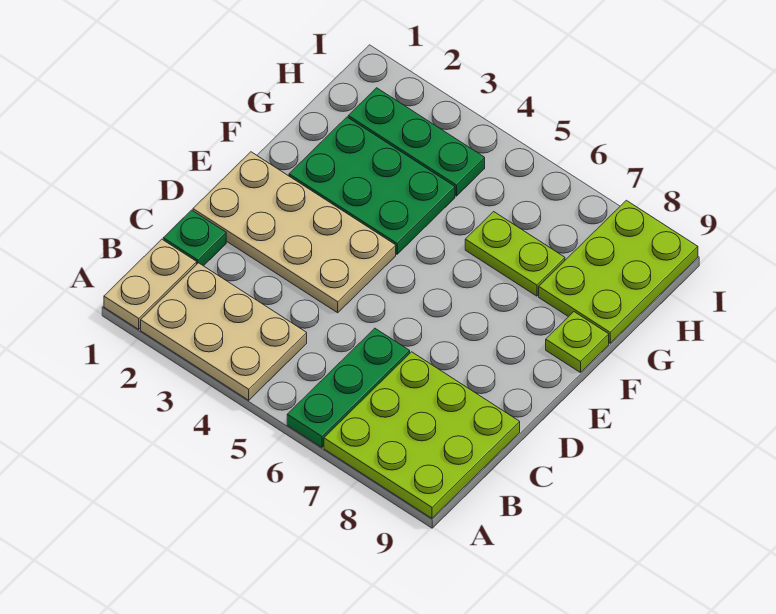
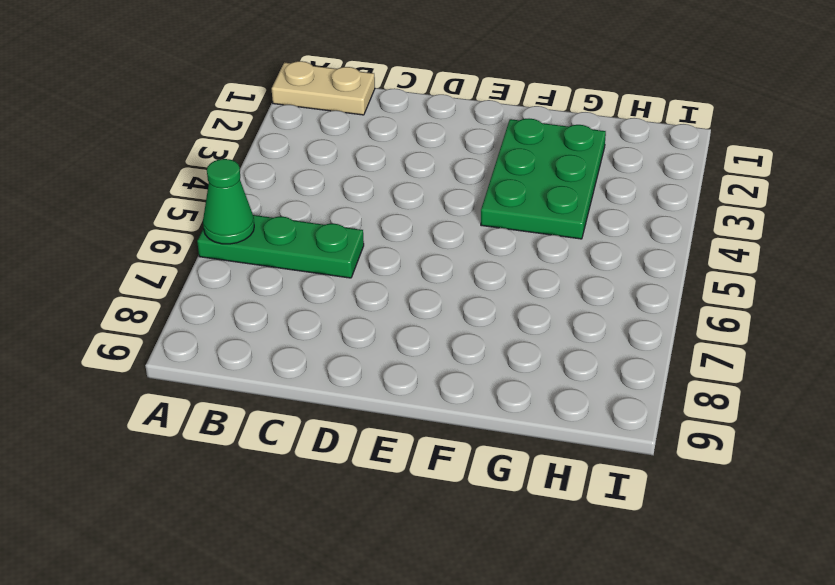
green cone A6 level 2 -> none
none -> tan plate A2:B4 level 1
none -> lime plate A7:C9 level 1

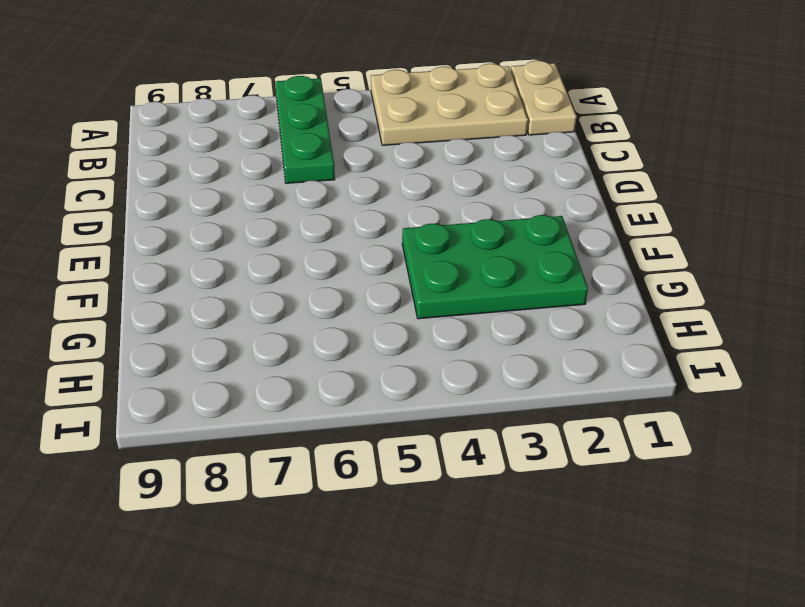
none -> lime plate A7:C9 level 1
none -> green plate C1 level 1

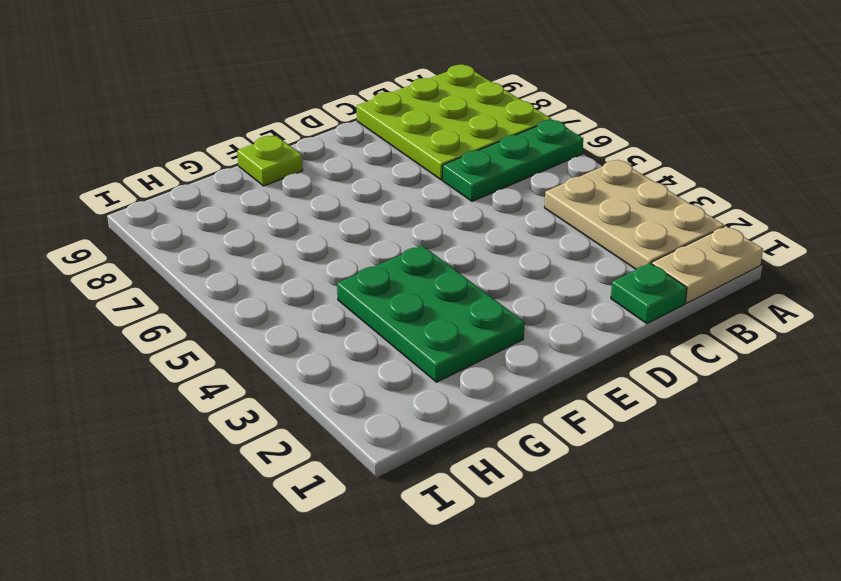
none -> tan plate D1:E4 level 1
none -> lime plate G6:G7 level 1

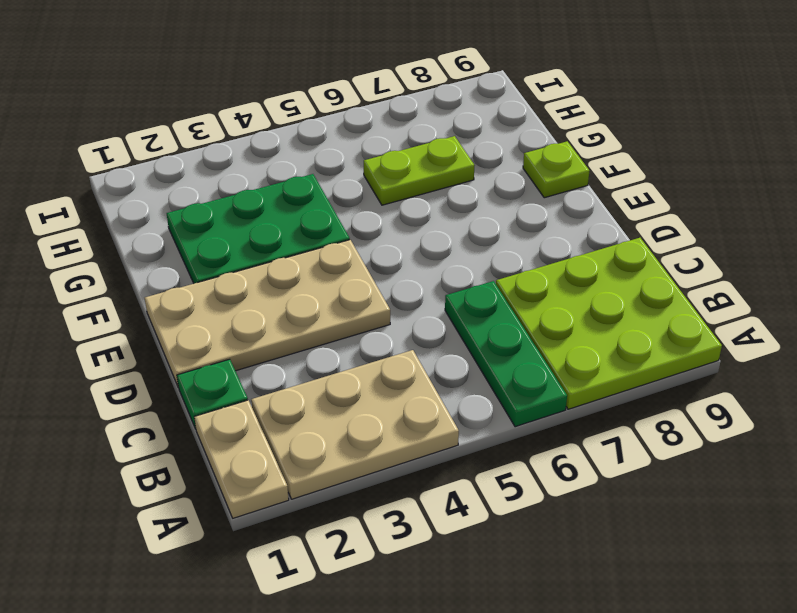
none -> lime plate G8:I9 level 1
none -> green plate H2:H4 level 1

